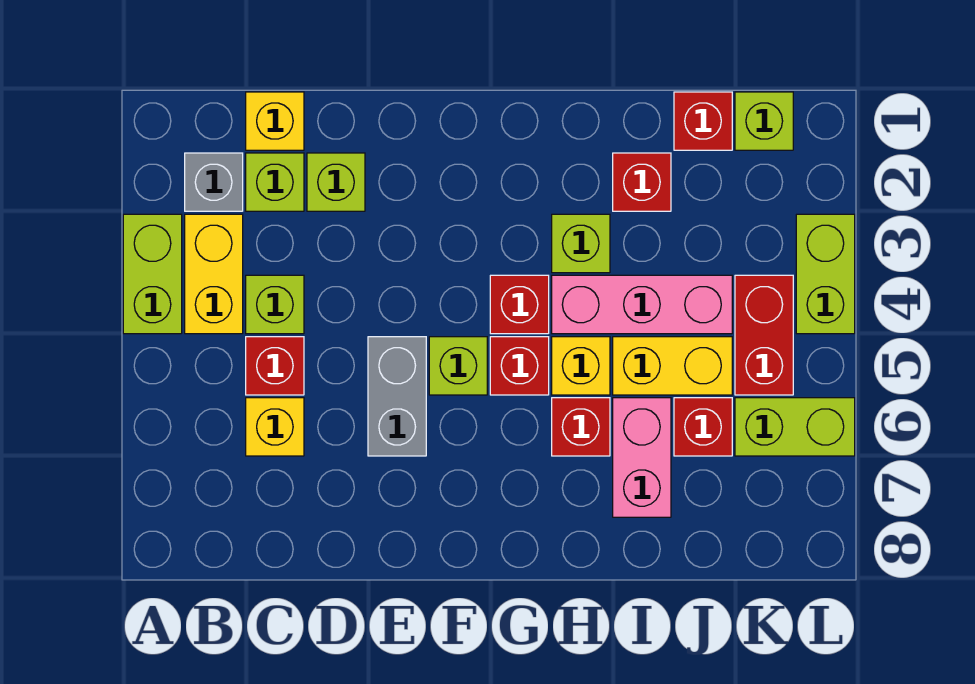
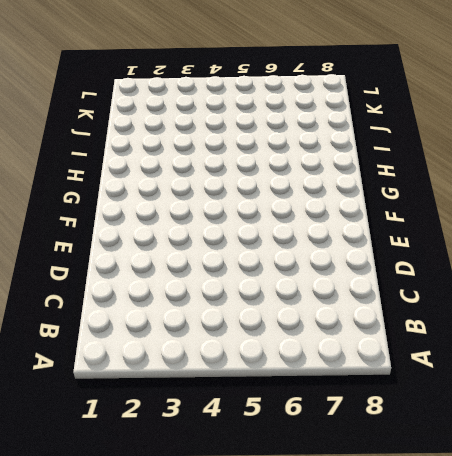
none -> lime brick A3:A4 level 1
none -> grey brick B2 level 1
none -> yellow brick B3:B4 level 1

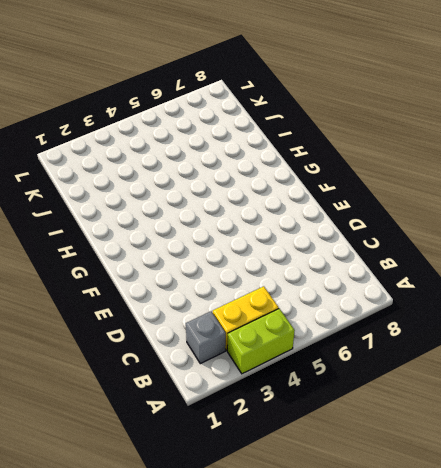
none -> yellow brick C1 level 1
none -> lime brick C2 level 1
none -> lime brick C4 level 1

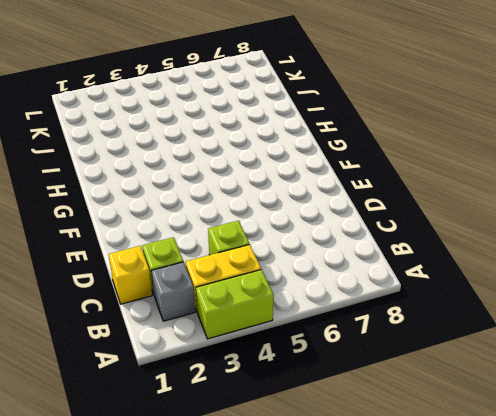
none -> red brick C5 level 1
none -> yellow brick C6 level 1
none -> lime brick D2 level 1

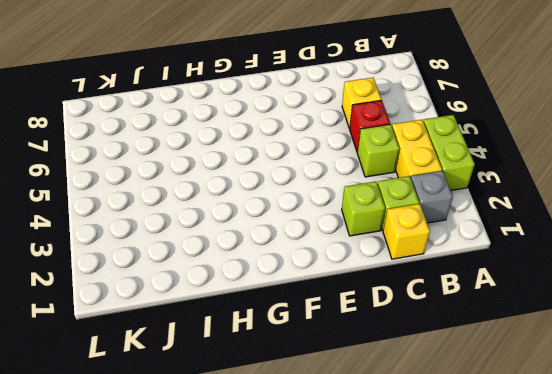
none -> grey brick E5:E6 level 1
none -> lime brick F5 level 1
none -> red brick G4 level 1

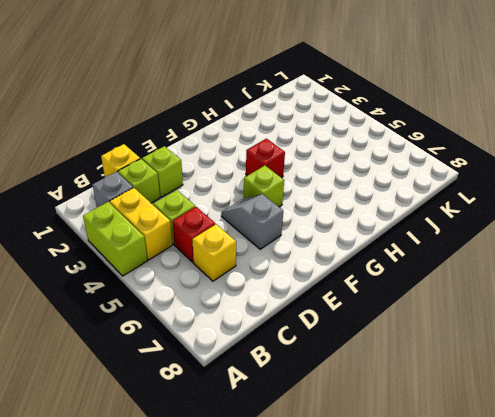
grey slope E5:E6 level 1 top 6 -> grey brick E5:E6 level 1
none -> red brick G5 level 1
none -> lime brick H3 level 1
none -> pink brick H4:J4 level 1

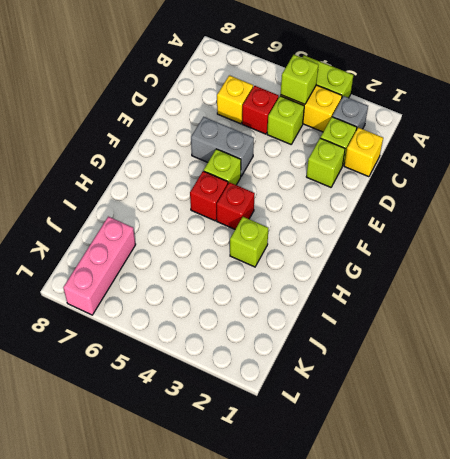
lime brick B4 level 2 -> lime brick K1 level 1
pink brick J7:L7 level 1 -> pink brick H4:J4 level 1
none -> yellow brick H5 level 1
none -> red brick H6 level 1
none -> red brick I2 level 1

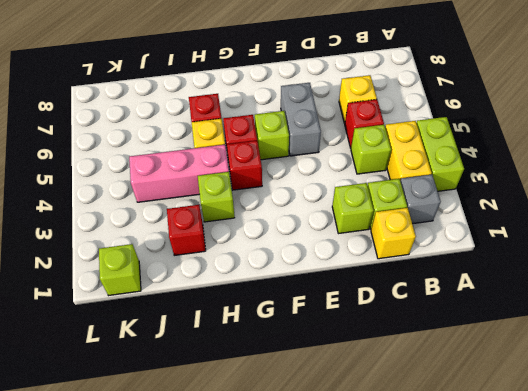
none -> yellow brick I5:J5 level 1
none -> pink brick I6:I7 level 1
none -> red brick J1 level 1

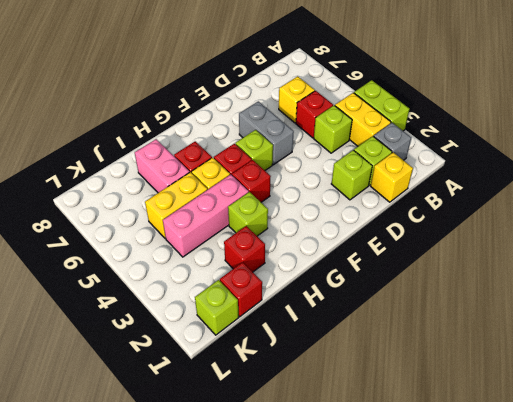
none -> red brick J6 level 1
none -> red brick K4:K5 level 1
none -> lime brick K6:L6 level 1

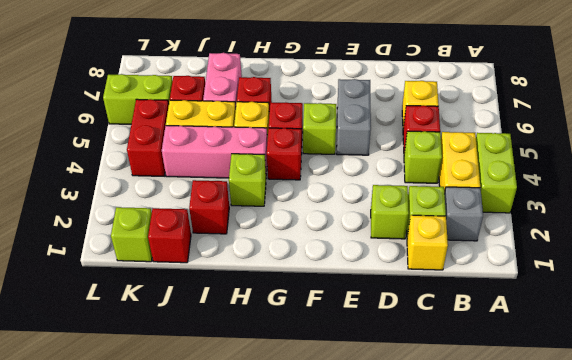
none -> lime brick L3:L4 level 1

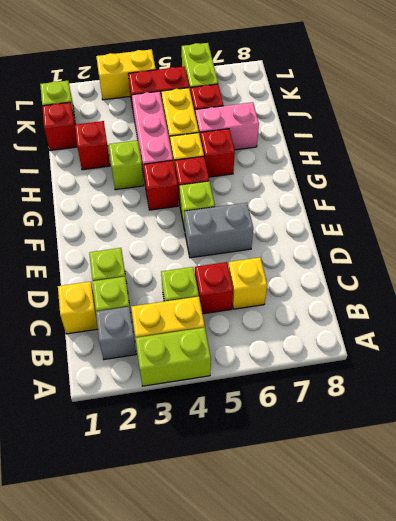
yellow brick L3:L4 level 1 -> lime brick L3:L4 level 1

